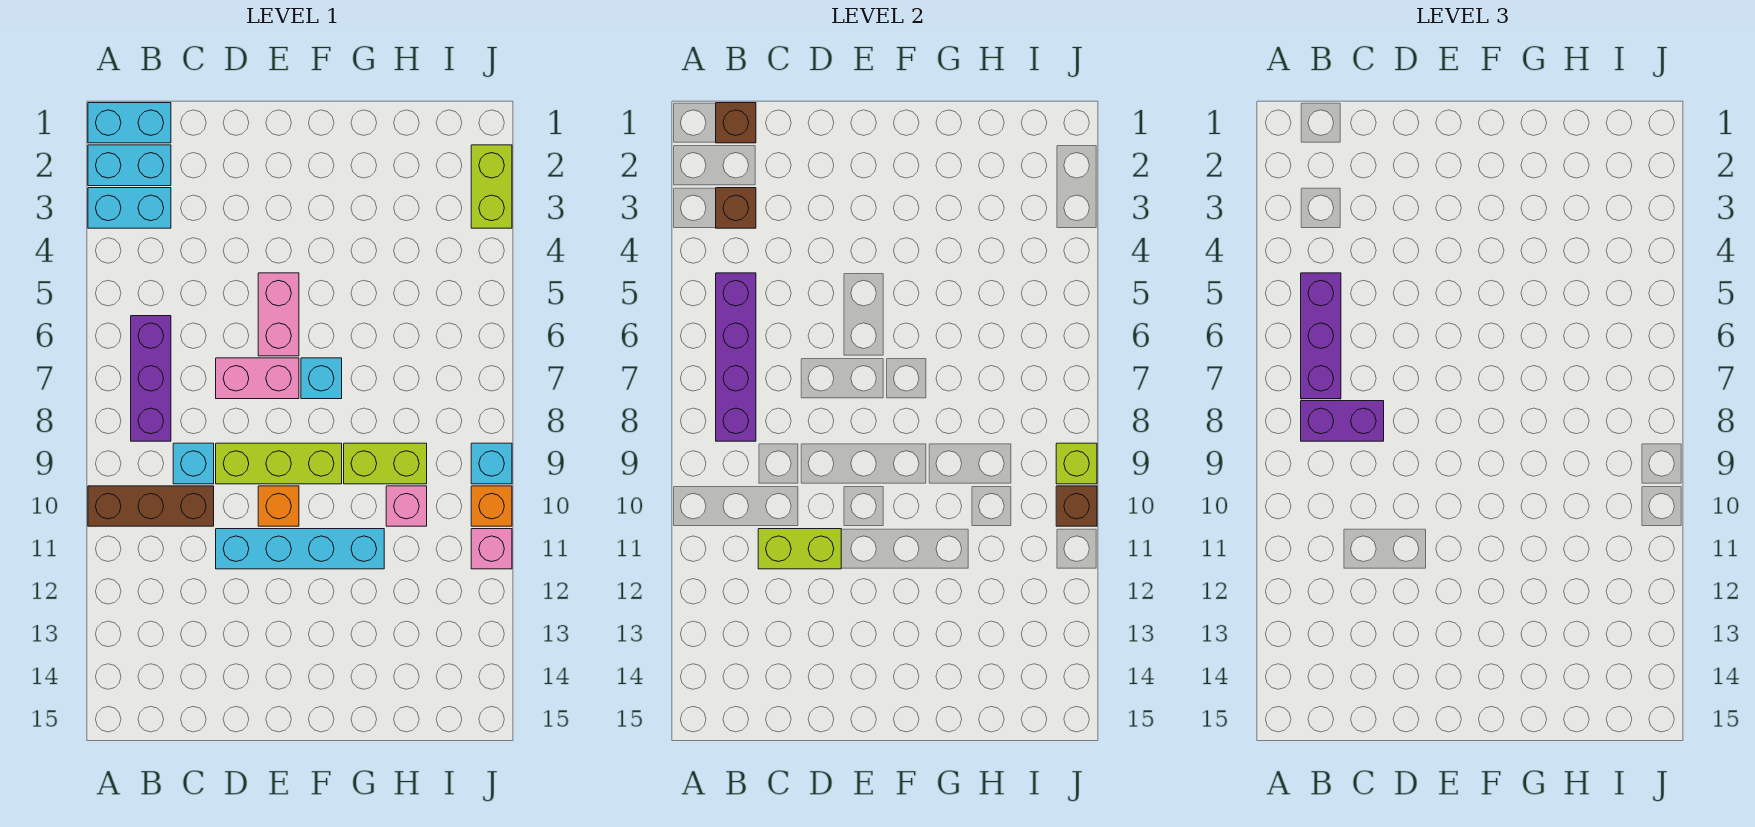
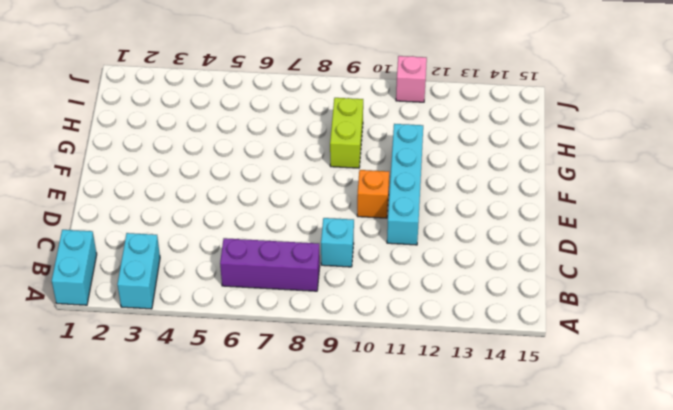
none -> cyan brick A2:B2 level 1
none -> brown brick A10:C10 level 1
none -> pink brick D7:E7 level 1

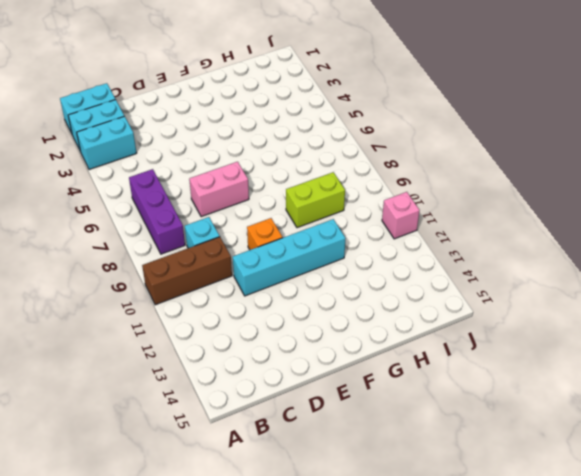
none -> lime brick D9:F9 level 1
none -> pink brick E5:E6 level 1
none -> cyan brick F7 level 1

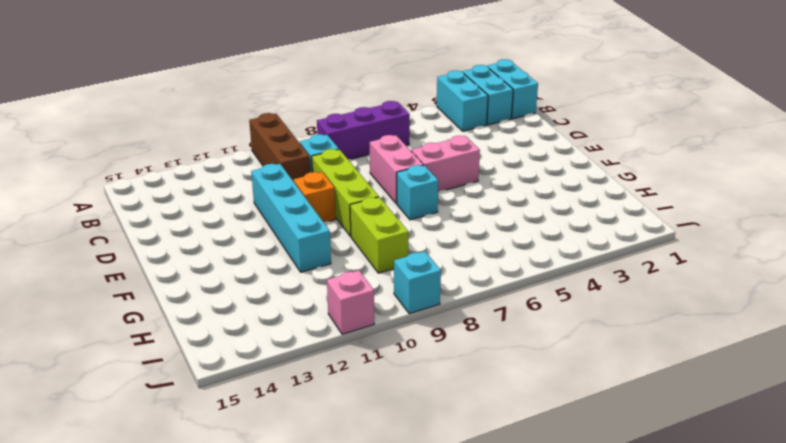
none -> pink brick H10 level 1
none -> lime brick J2:J3 level 1
none -> orange brick J10 level 1

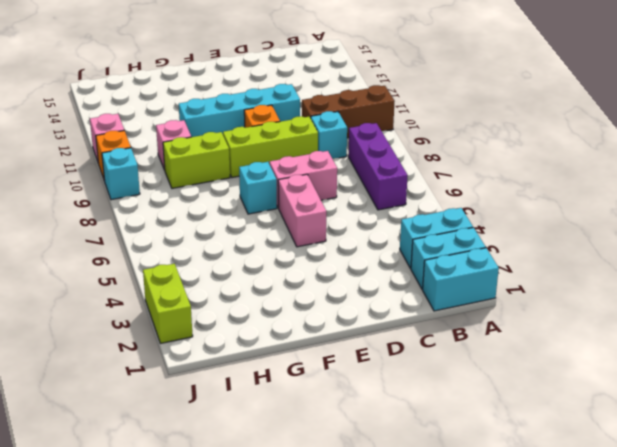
none -> brown brick B1 level 2
none -> brown brick B3 level 2
none -> purple brick B5:B8 level 2

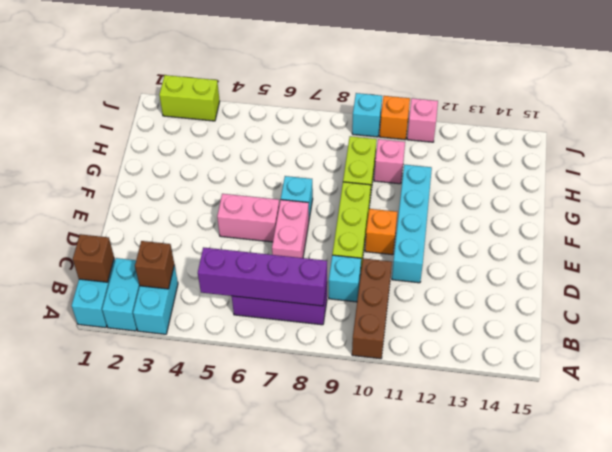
none -> lime brick C11:D11 level 2
none -> lime brick J9 level 2
none -> brown brick J10 level 2

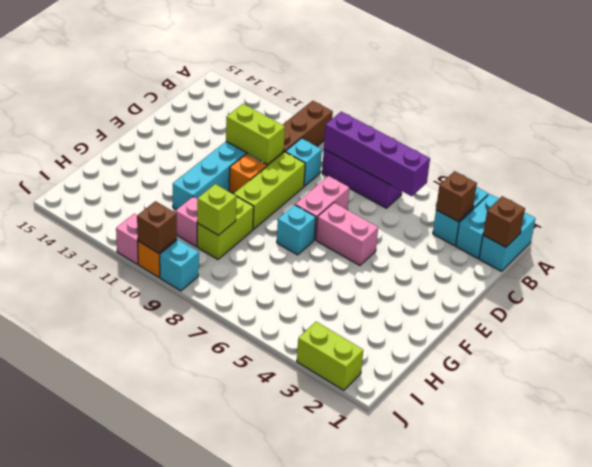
lime brick D10:D11 level 2 -> lime brick C11:D11 level 2
lime brick H9 level 2 -> lime brick J9 level 2
none -> purple brick B5:B7 level 3
none -> purple brick B8:C8 level 3

